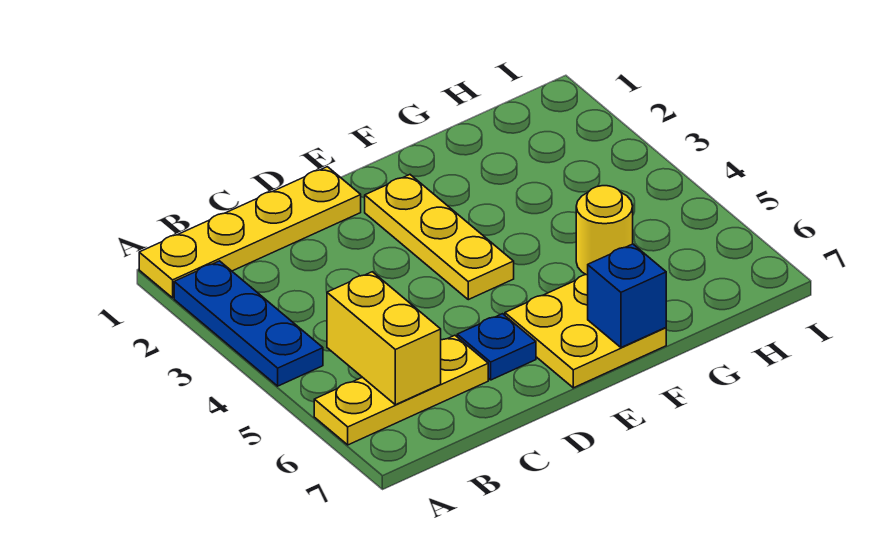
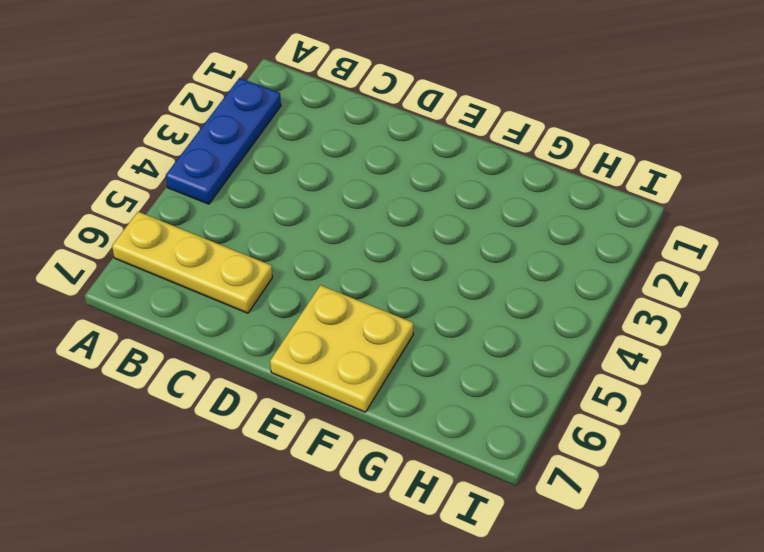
none -> yellow plate A1:D1 level 1
none -> blue plate D6 level 1

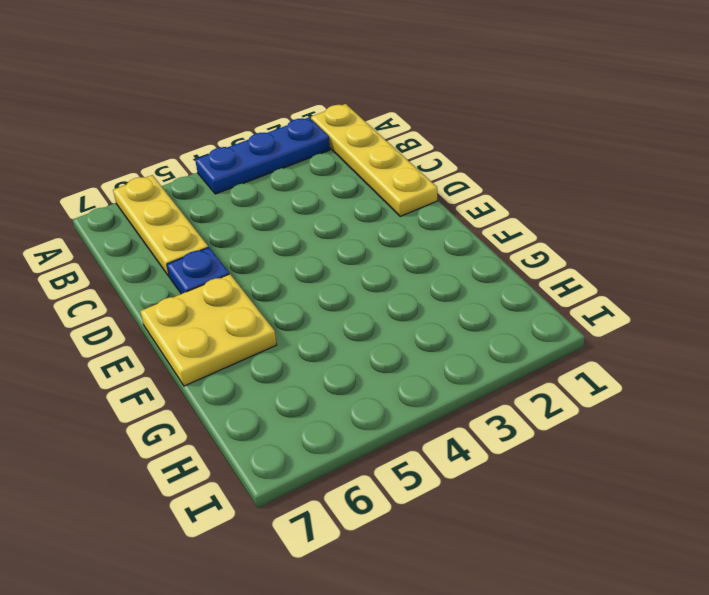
none -> yellow plate E2:E4 level 1
none -> yellow round brick G5 level 1

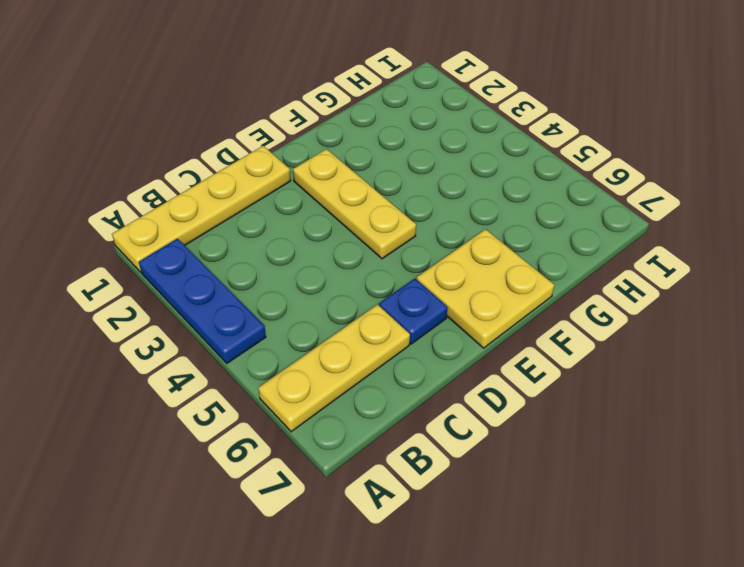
none -> yellow round brick G5 level 1
none -> yellow brick B5:B6 level 2

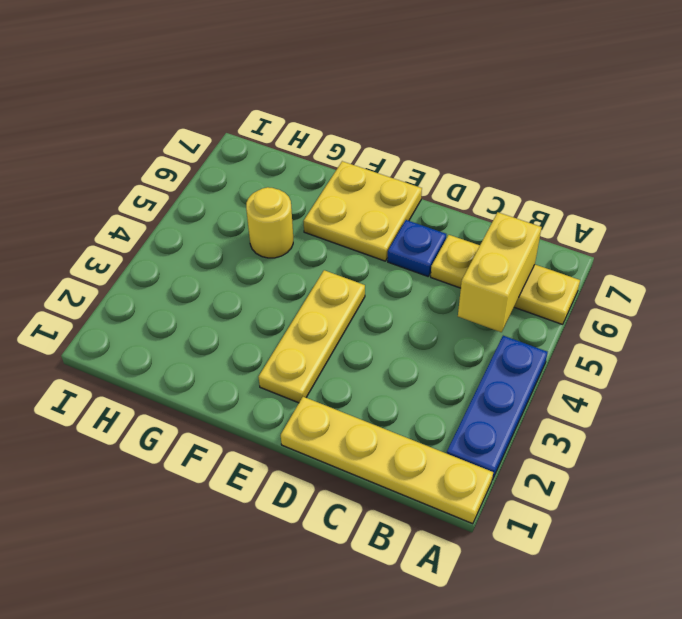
none -> blue brick F7 level 2

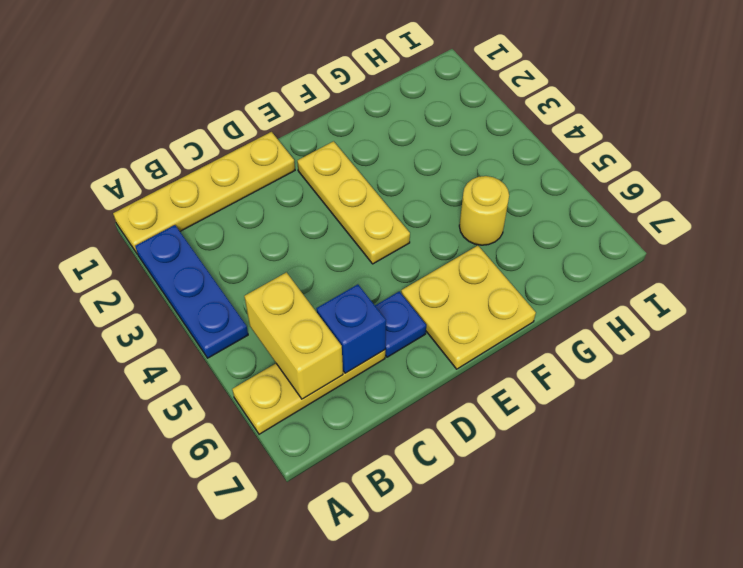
blue brick C6 level 2 -> blue brick F7 level 2

